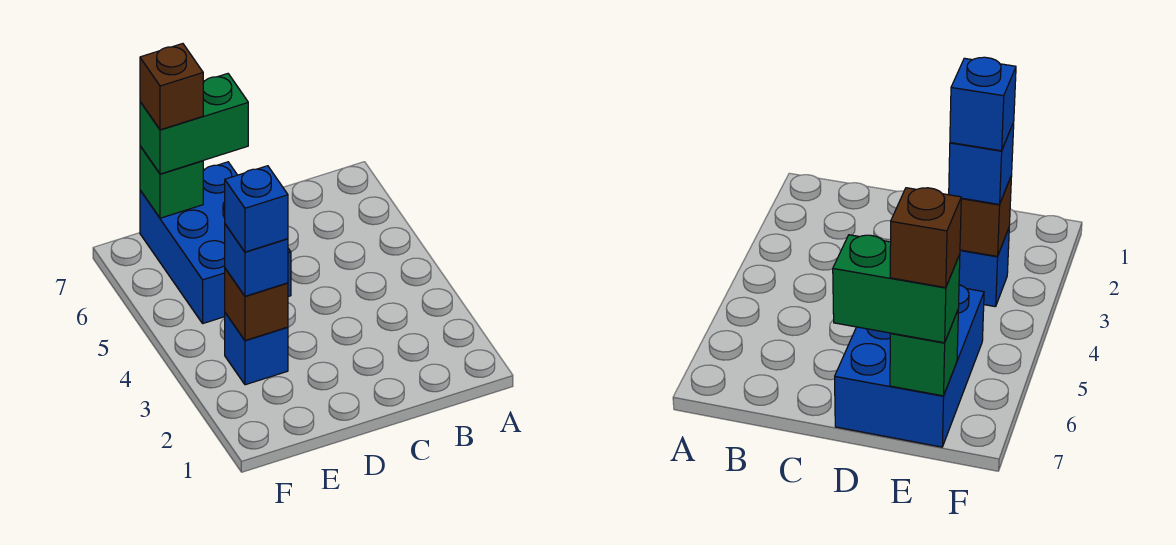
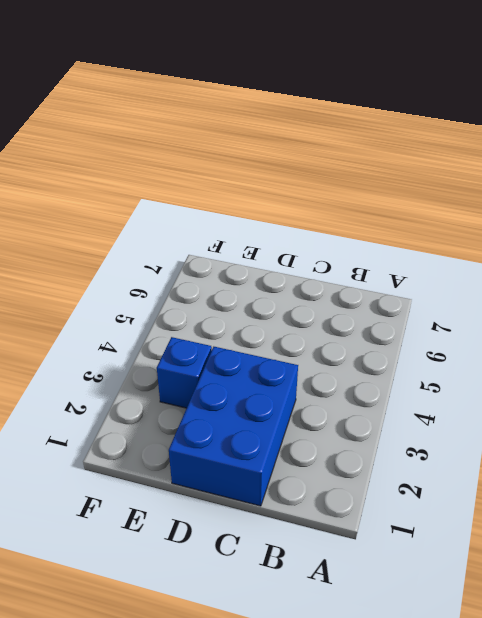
blue brick C1:D3 level 1 -> blue brick D5:E7 level 1
none -> brown brick E3 level 2
none -> green brick E7 level 2

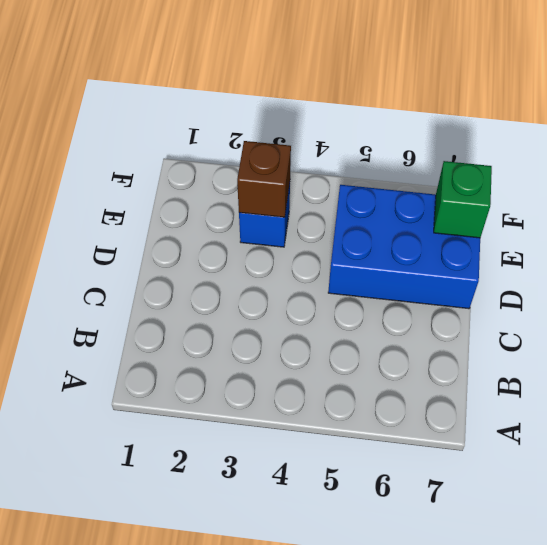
none -> green brick D7:E7 level 3
none -> blue brick E3 level 3

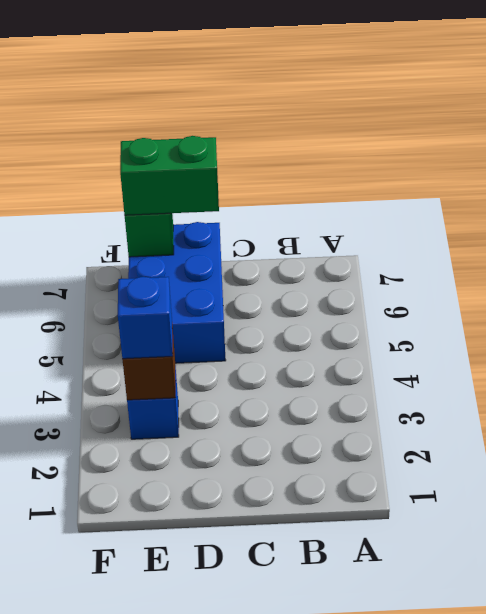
none -> blue brick E3 level 4
none -> brown brick E7 level 4

